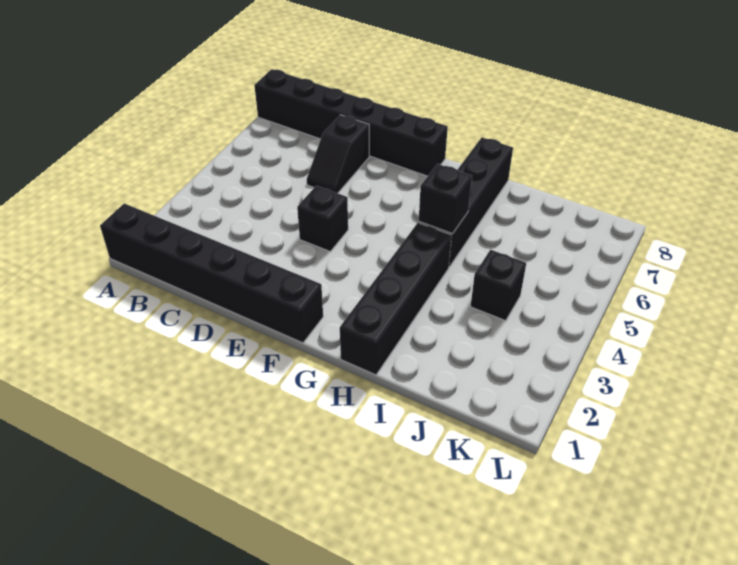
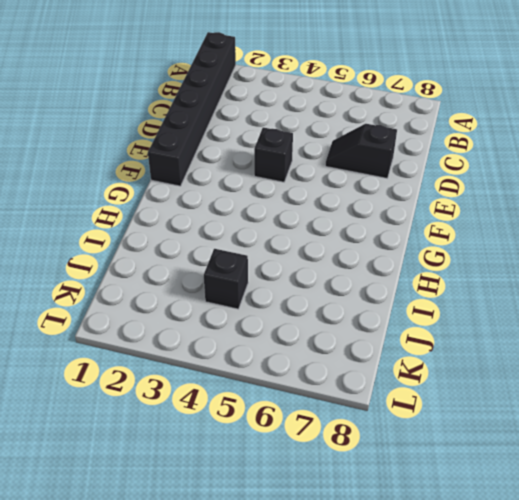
none -> black brick A8:F8 level 1
none -> black brick H1:H4 level 1

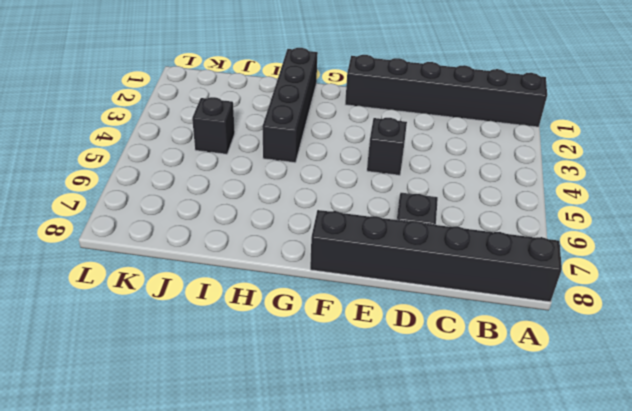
none -> black brick H5:H8 level 1
none -> black brick H5 level 2

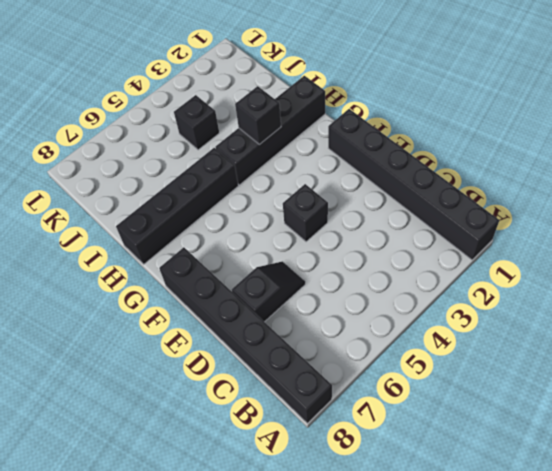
black brick H3 level 2 -> black brick H5 level 2

